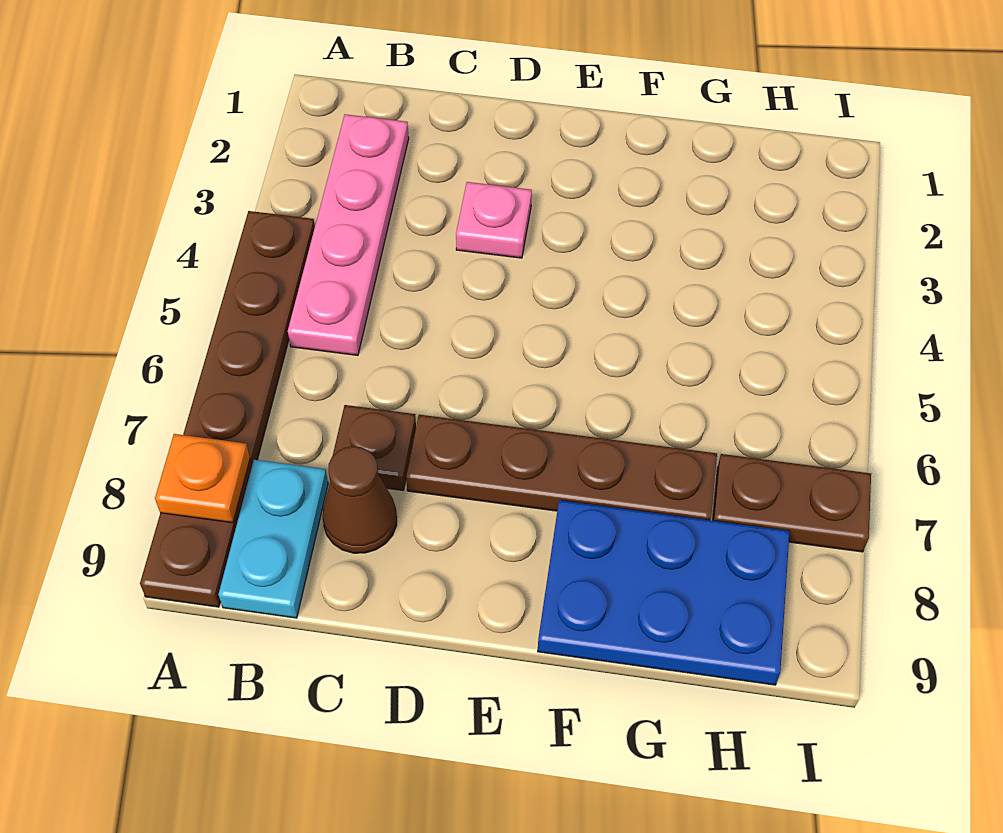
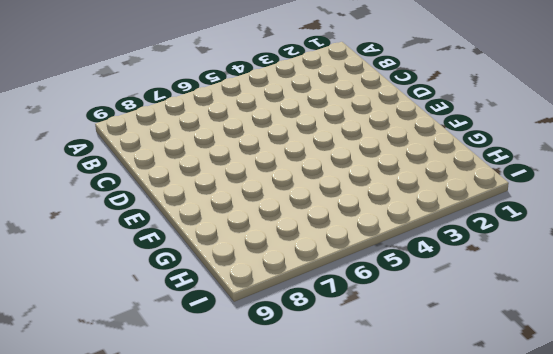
none -> brown plate A4:A9 level 1
none -> pink plate B2:B5 level 1

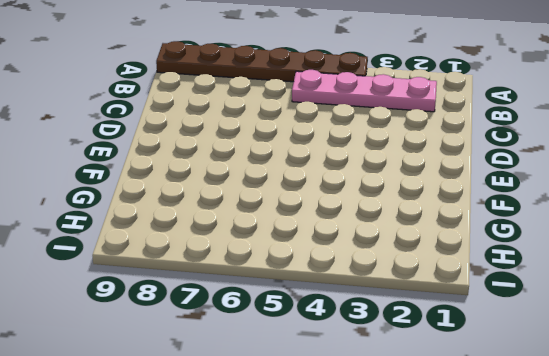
none -> cyan plate B8:B9 level 1
none -> brown plate C7 level 1

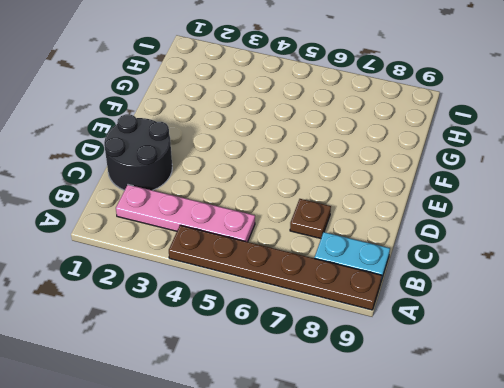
black round brick C1:D2 level 1 -> none
none -> brown cone C8 level 1
none -> pink plate D3 level 1

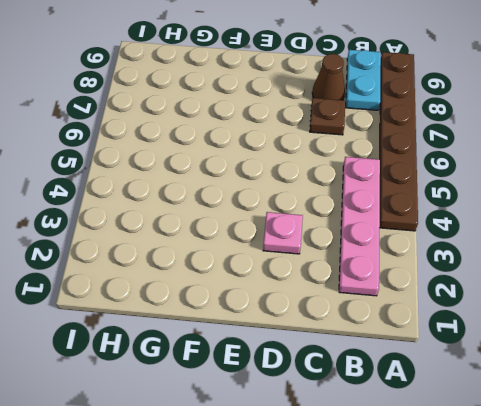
none -> brown plate D7:G7 level 1
none -> blue plate F8:H9 level 1

